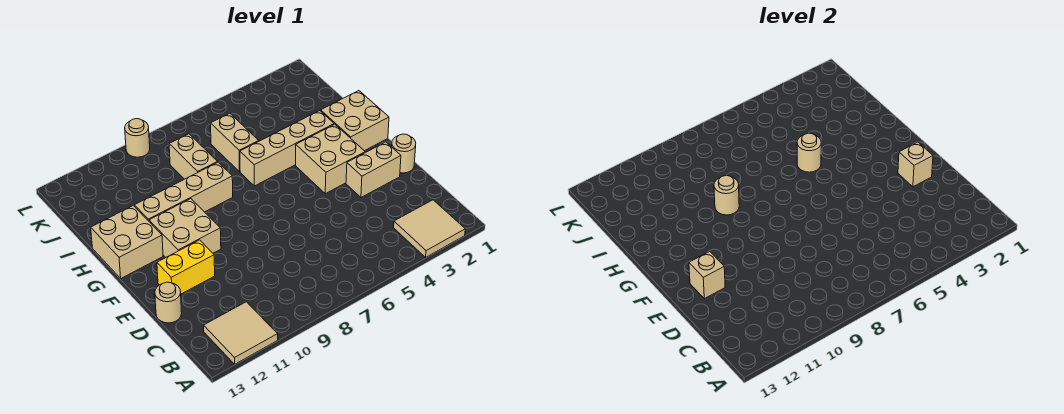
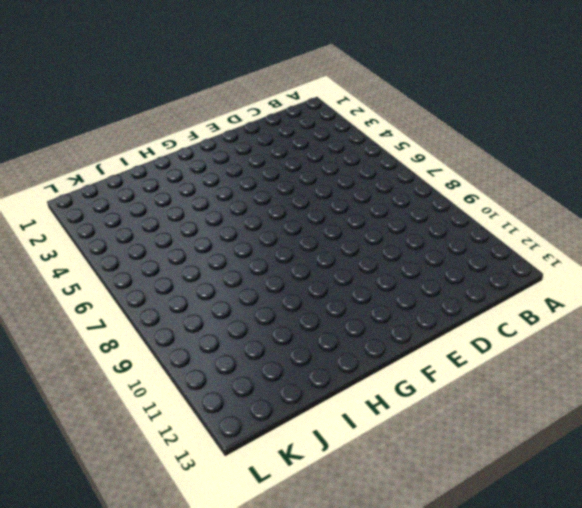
none -> tan tile A2:B3 level 1
none -> tan tile A11:B12 level 1
none -> tan round brick D13 level 1

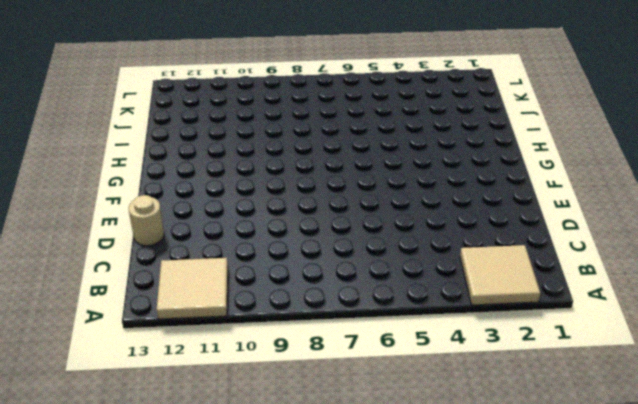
none -> tan round brick E1 level 1
none -> tan brick E2:E3 level 1
none -> yellow brick E11:E12 level 1

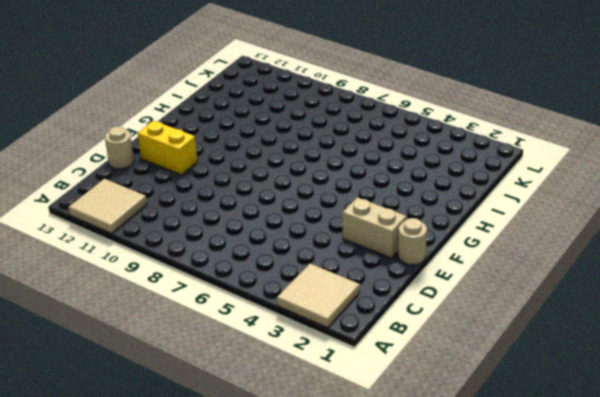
none -> tan brick F3:G4 level 1
none -> tan brick F10:G11 level 1
none -> tan brick G1:H2 level 1

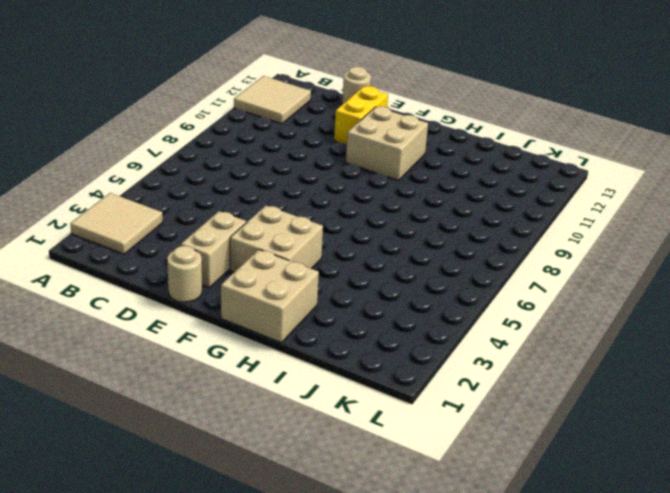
none -> tan brick G12:H13 level 1
none -> tan brick H3:H6 level 1
none -> tan brick H8:H11 level 1

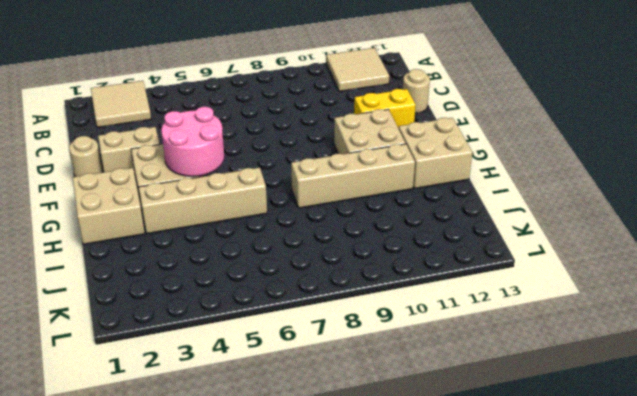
pink round brick F4:G5 level 2 -> none
none -> tan brick I6:J6 level 1
none -> tan brick I8:J8 level 1
none -> tan round brick L9 level 1

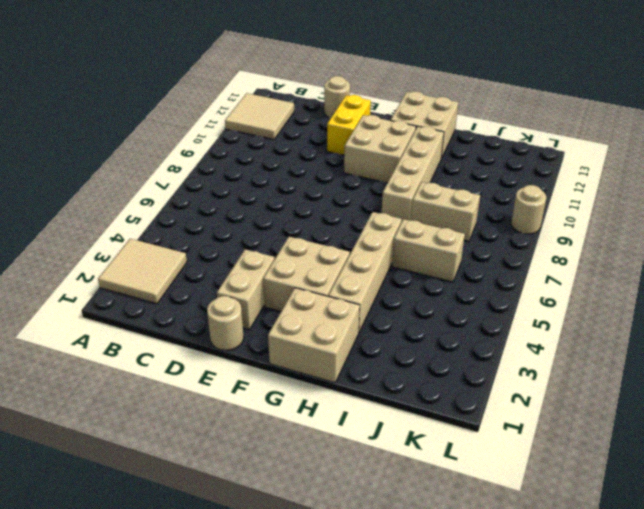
none -> tan brick E2 level 2
none -> tan brick E12 level 2
none -> tan round brick H5 level 2

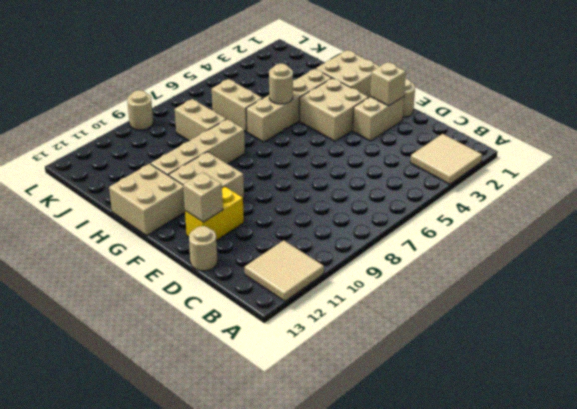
none -> tan round brick H9 level 2

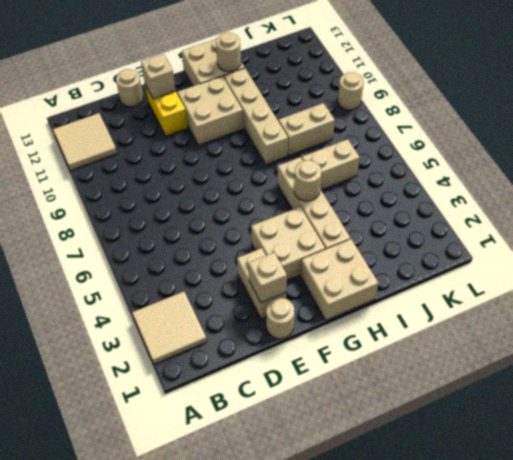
tan round brick H12 level 2 -> tan round brick H9 level 2

